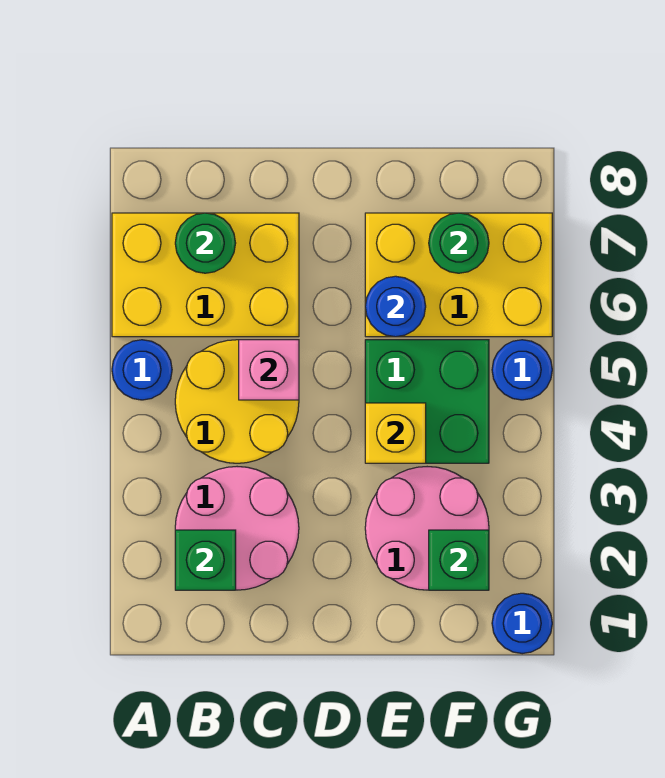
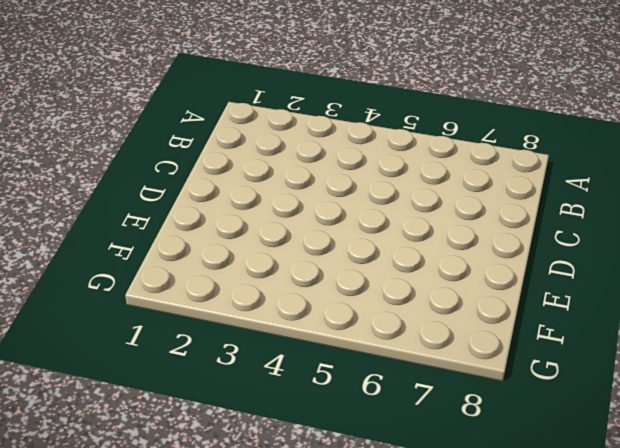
none -> blue round brick A5 level 1
none -> yellow brick A6:C7 level 1
none -> pink round brick B2:C3 level 1

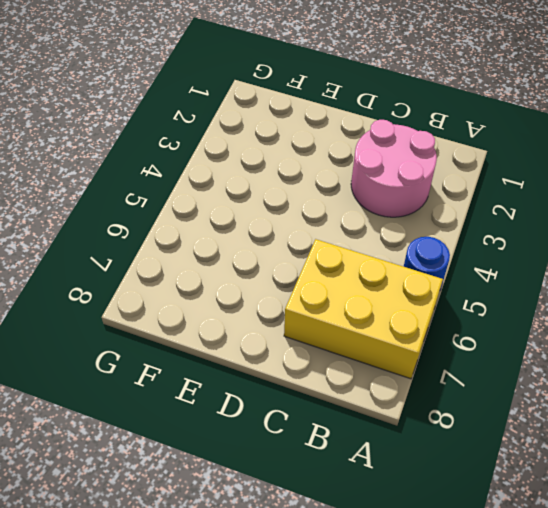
none -> yellow round brick B4:C5 level 1
none -> pink round brick E2:F3 level 1
none -> green brick E4:F5 level 1

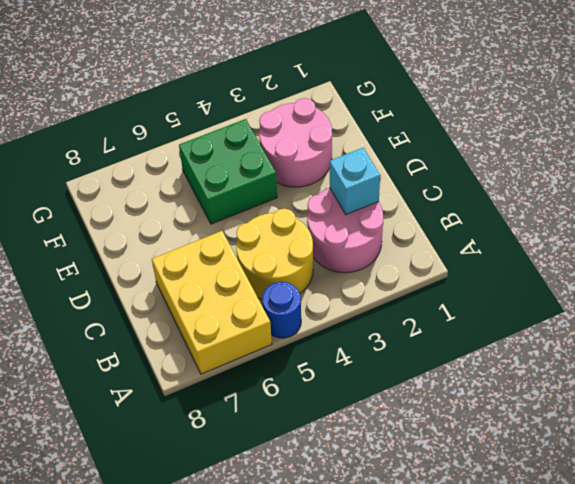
cyan brick C2 level 2 -> none
none -> yellow brick E6:G7 level 1
none -> blue round brick G1 level 1
none -> blue round brick G5 level 1

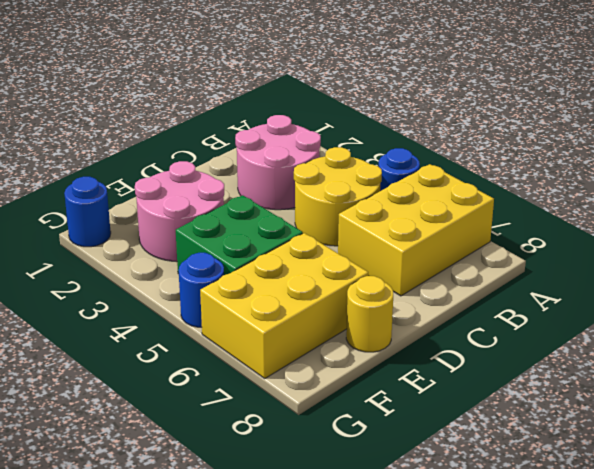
yellow round brick E8 level 1 -> none
none -> green brick B2 level 2
none -> green round brick B7 level 2
none -> pink brick C5 level 2

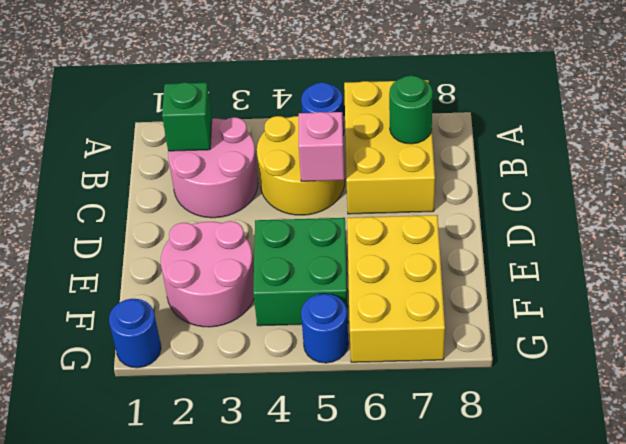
none -> yellow brick E4 level 2
none -> blue round brick E6 level 2
none -> green brick F2 level 2

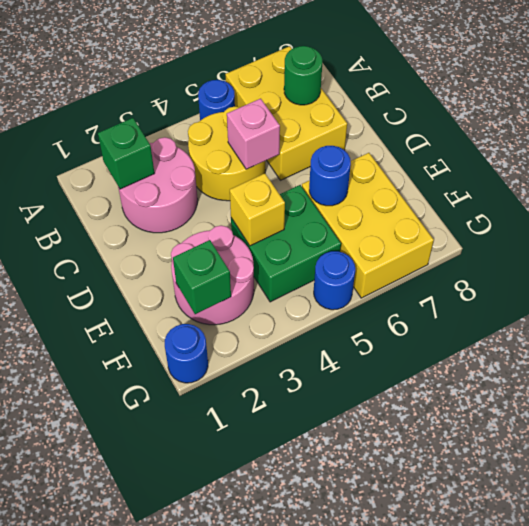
none -> green round brick F7 level 2

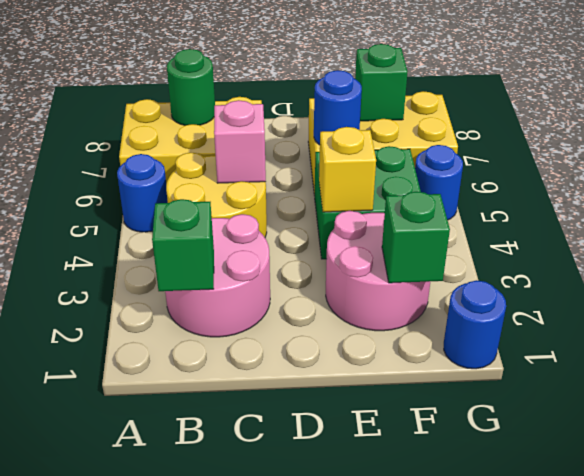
green brick F7 level 2 -> green round brick F7 level 2

